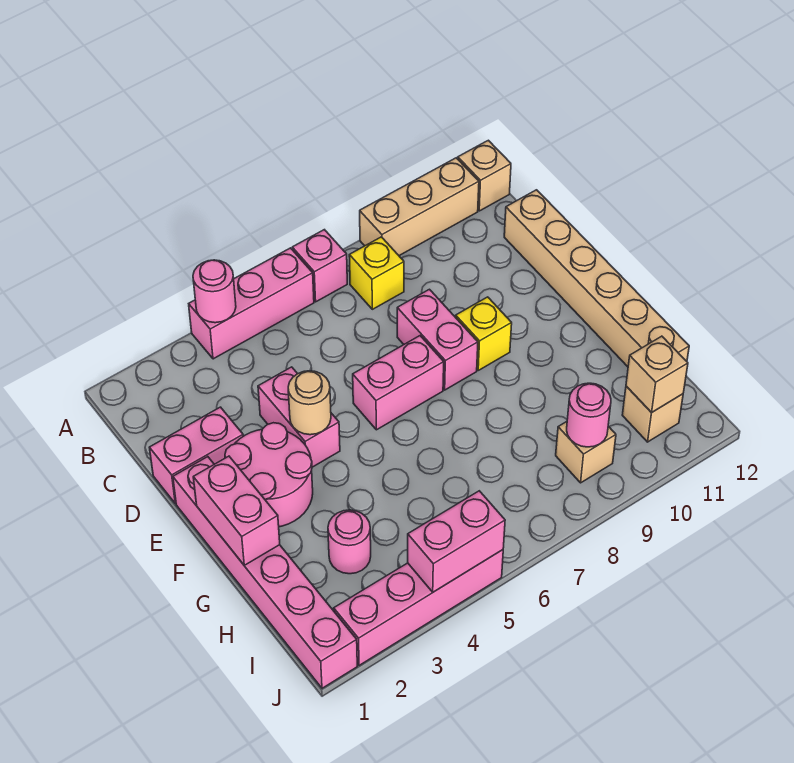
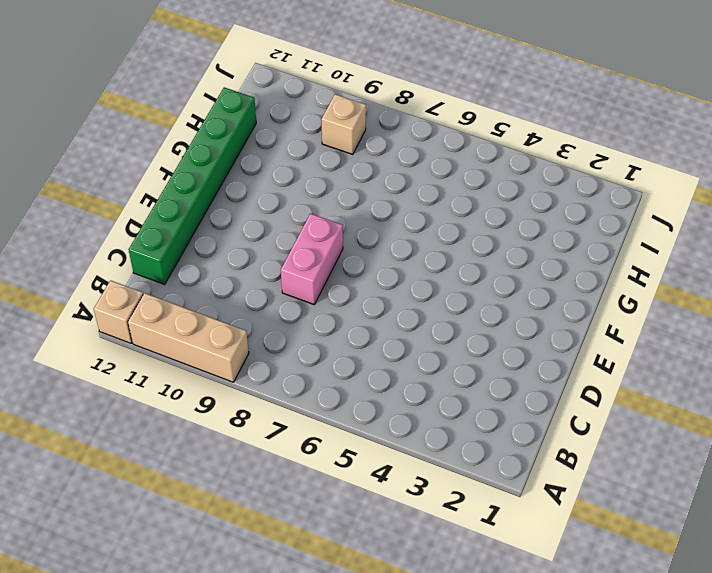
green brick C12:H12 level 1 -> tan brick C12:H12 level 1
none -> pink brick A4:A6 level 1
none -> pink brick A7 level 1
none -> yellow brick B8 level 1

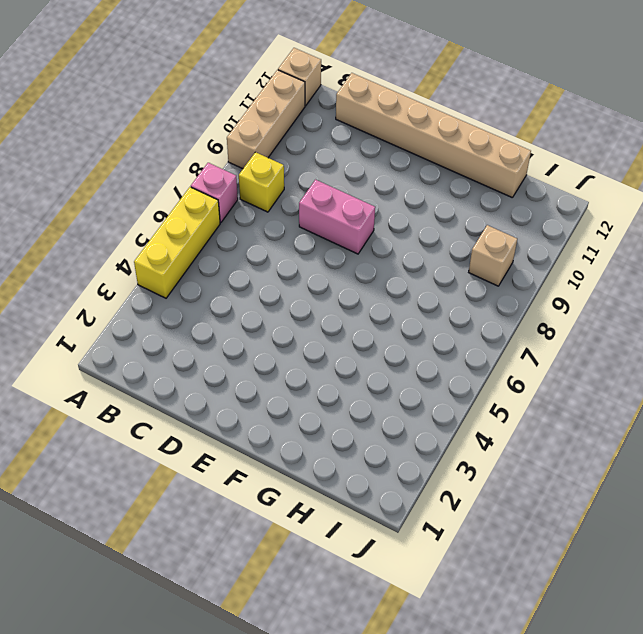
yellow brick A4:A6 level 1 -> pink brick A4:A6 level 1
none -> pink brick D1:D2 level 1
none -> pink brick D4:E4 level 1
none -> pink brick E1:J1 level 1

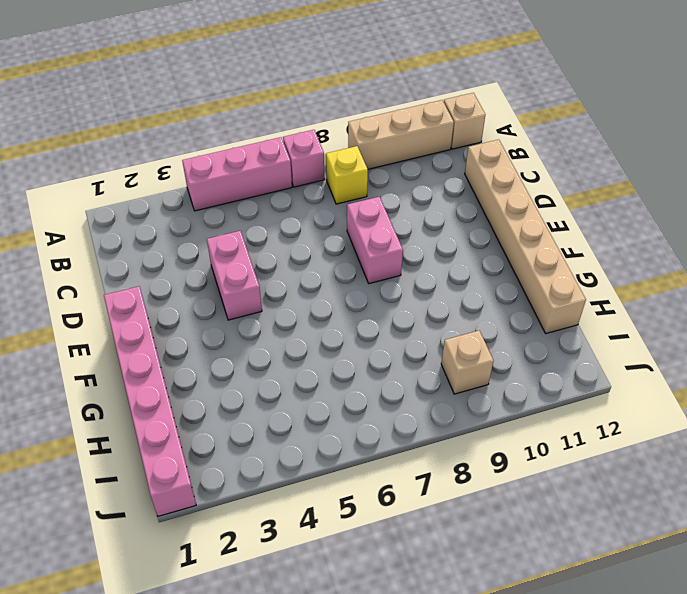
none -> pink brick D1:D2 level 1
none -> pink round brick E2:F3 level 1
none -> pink brick E6:E7 level 1

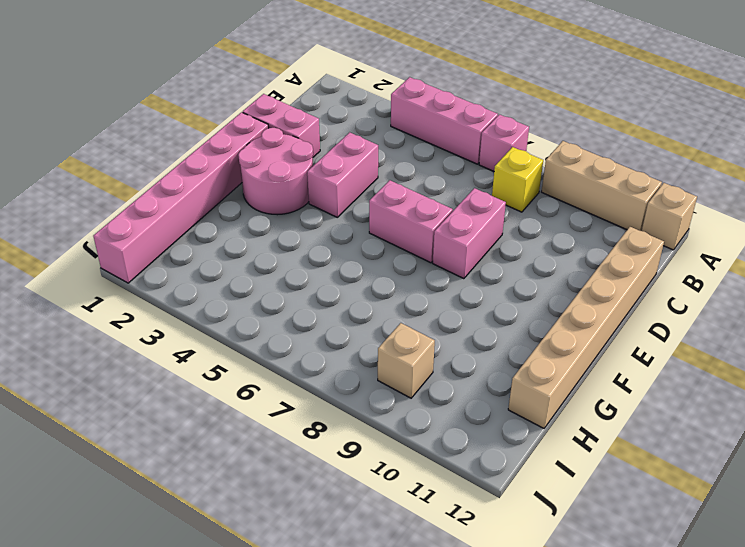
none -> yellow brick E9 level 1
none -> pink round brick H3 level 1
none -> tan brick I11 level 1

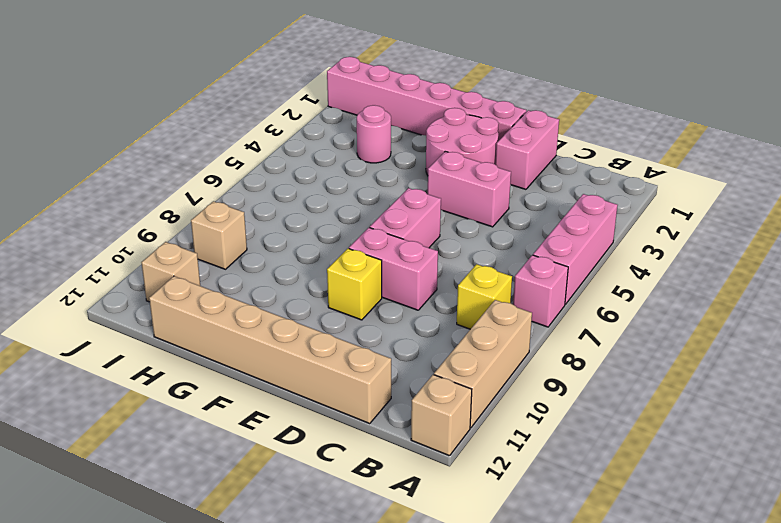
none -> pink brick J2:J5 level 1
none -> pink round brick A4 level 2
none -> tan round brick E4 level 2

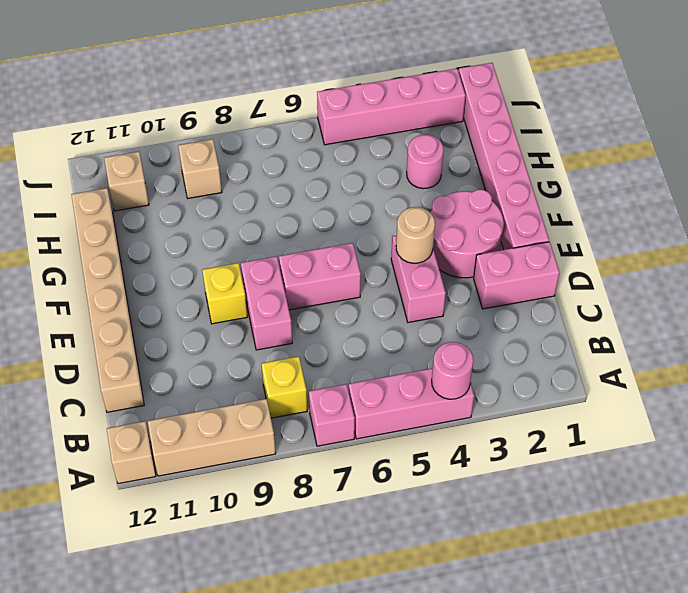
none -> pink brick F1:G1 level 2
none -> pink round brick I9 level 2
none -> tan brick I11 level 2

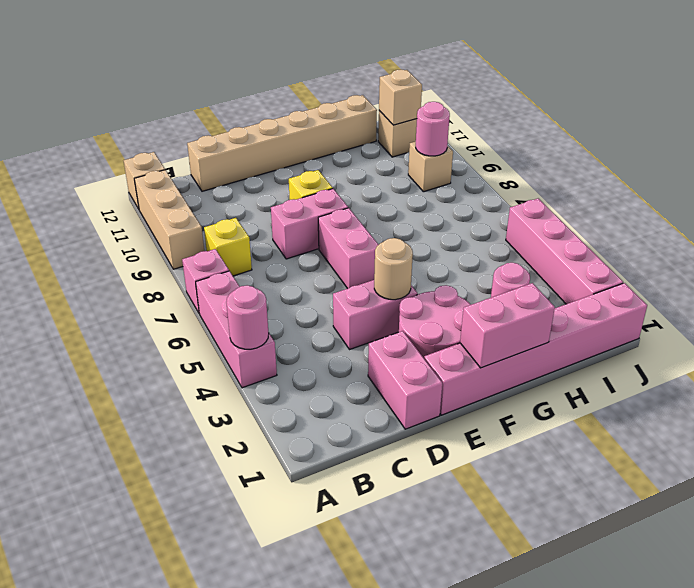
none -> pink brick J4:J5 level 2

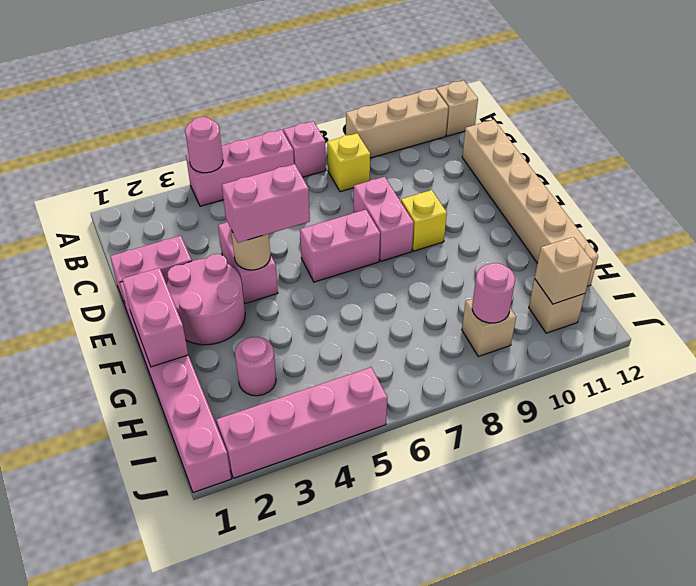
pink brick E4:E5 level 3 -> pink brick J4:J5 level 2

